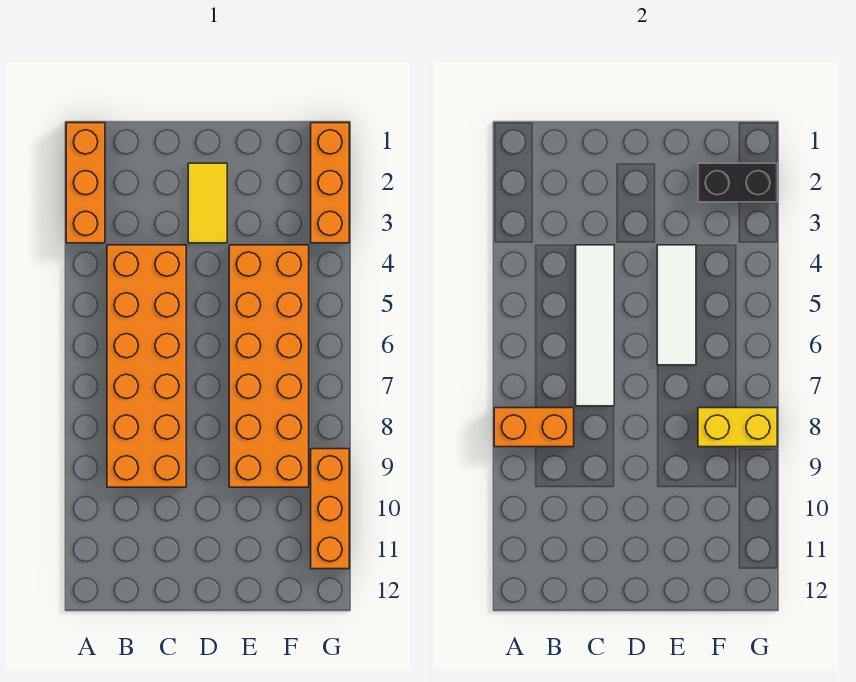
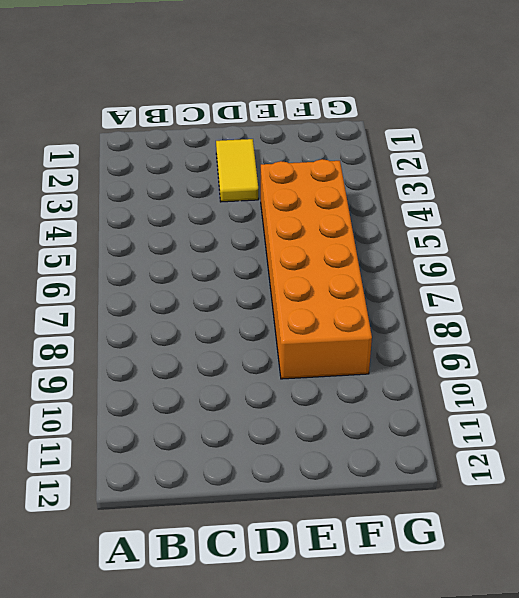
none -> orange brick A1:A3 level 1
none -> orange brick B4:C9 level 1

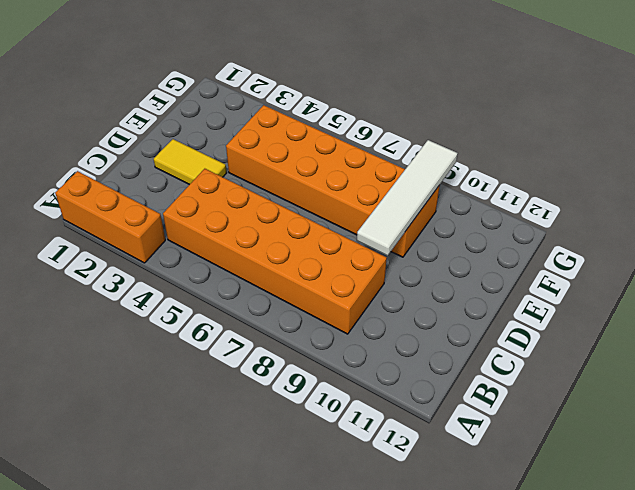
white tile D9:G9 level 2 -> white tile C4:C7 level 2
none -> orange brick G1:G3 level 1
none -> orange brick G9:G11 level 1

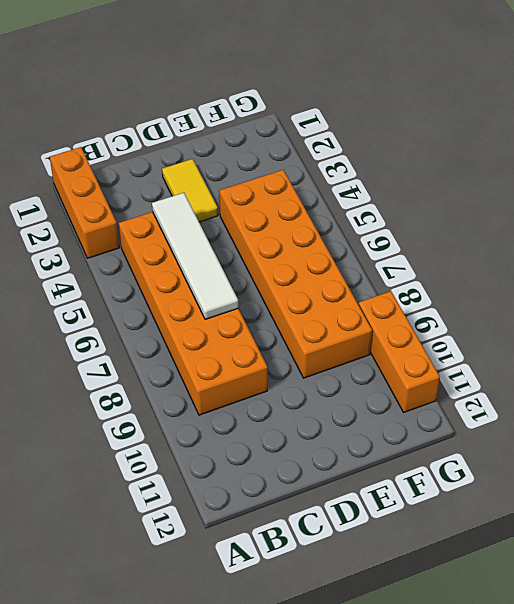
none -> orange brick G1:G3 level 1
none -> orange brick A8:B8 level 2

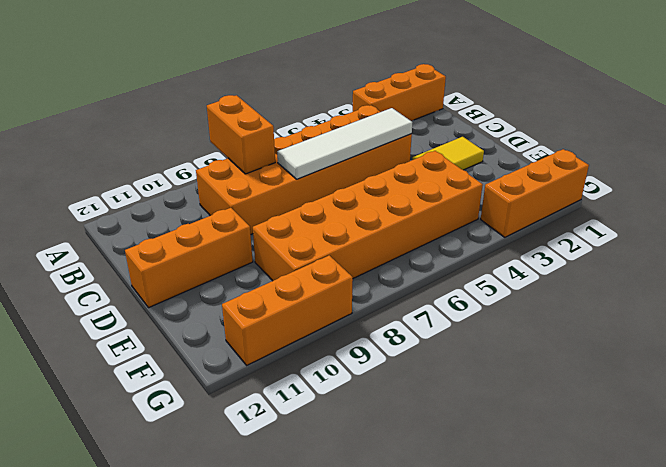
orange brick D10:D12 level 1 -> none
none -> white tile E4:E6 level 2
none -> black brick F2:G2 level 2

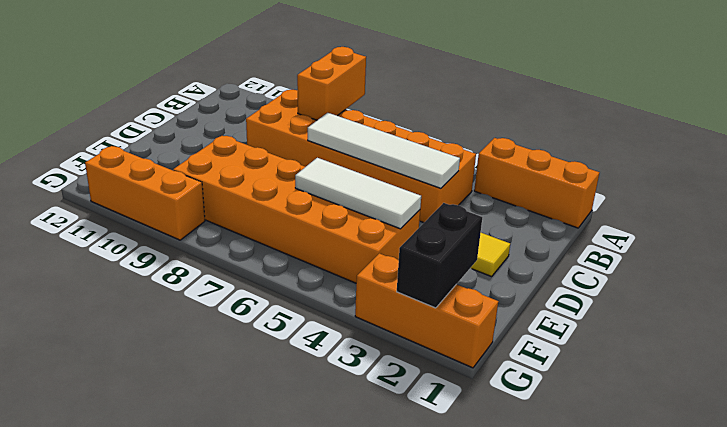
none -> yellow brick F8:G8 level 2

